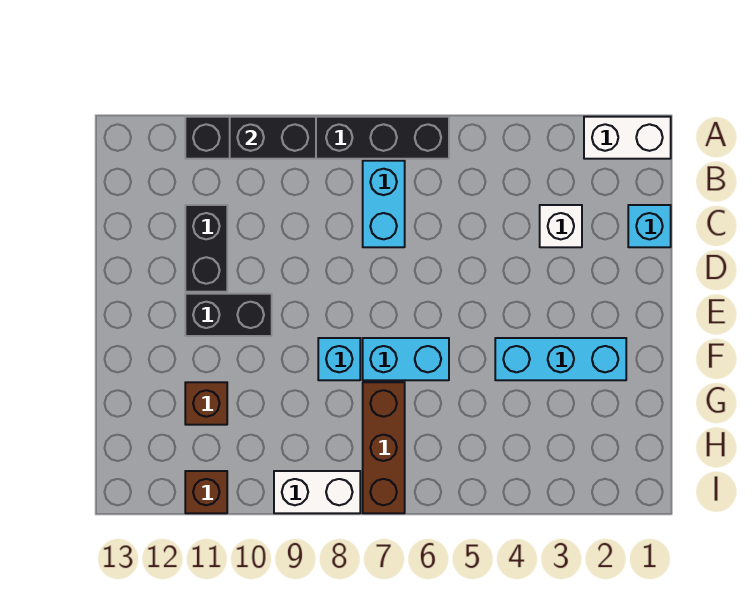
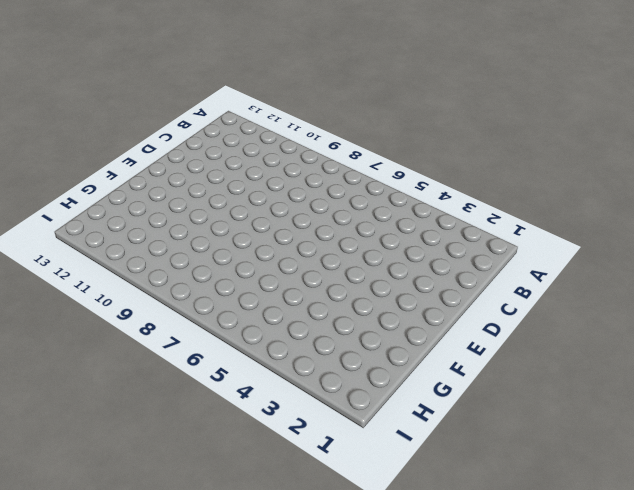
none -> white brick A1:A2 level 1
none -> black brick A6:A11 level 1
none -> cyan brick B7:C7 level 1

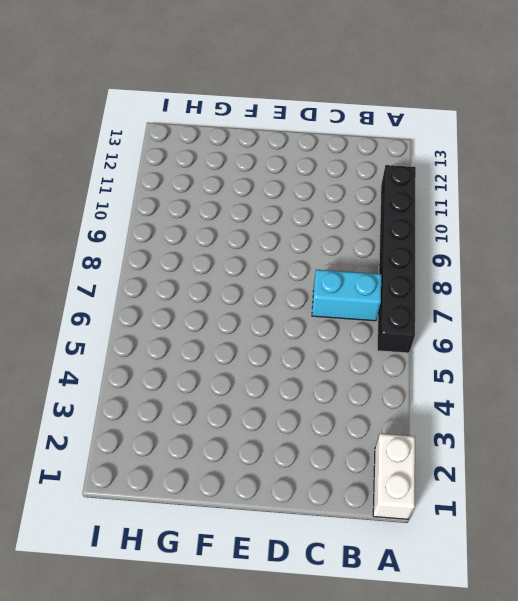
none -> cyan brick C1 level 1
none -> white brick C3 level 1
none -> black brick C11:D11 level 1

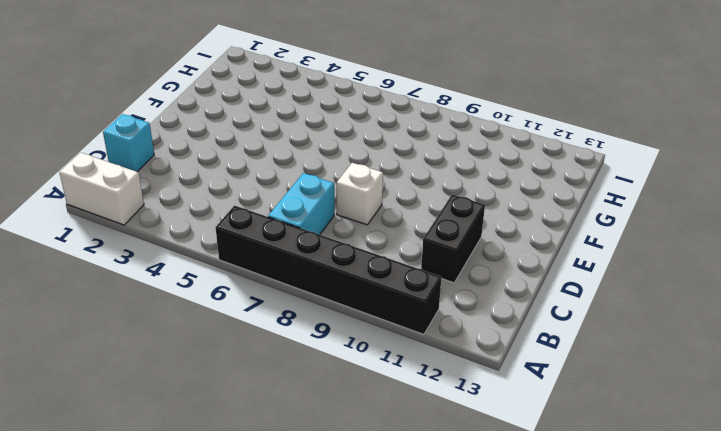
white brick D8 level 1 -> white brick C3 level 1
none -> black brick E10:E11 level 1
none -> cyan brick F2:F4 level 1
none -> cyan brick F6:F7 level 1

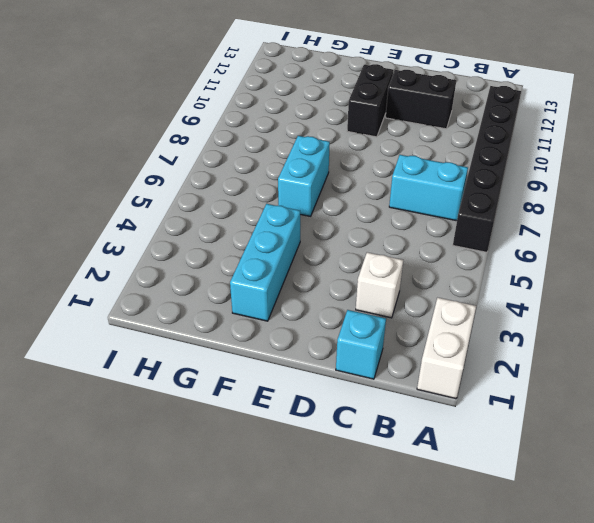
none -> cyan brick F8 level 1
none -> brown brick G7:I7 level 1
none -> brown brick G11 level 1

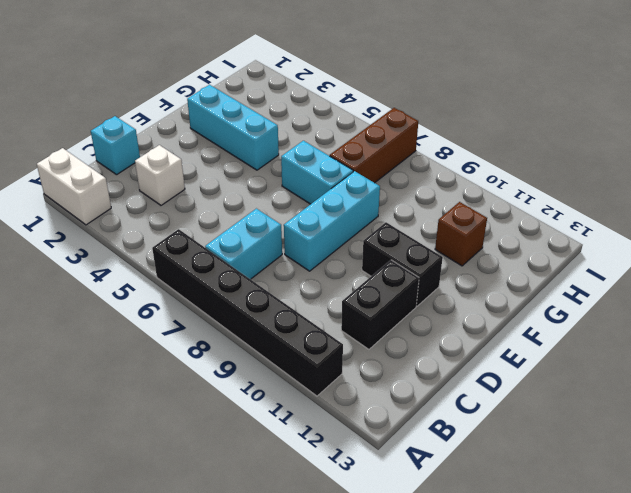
cyan brick D8:F8 level 1 -> cyan brick F8 level 1
none -> white brick I8:I9 level 1
none -> brown brick I11 level 1
none -> black brick A9:A10 level 2

